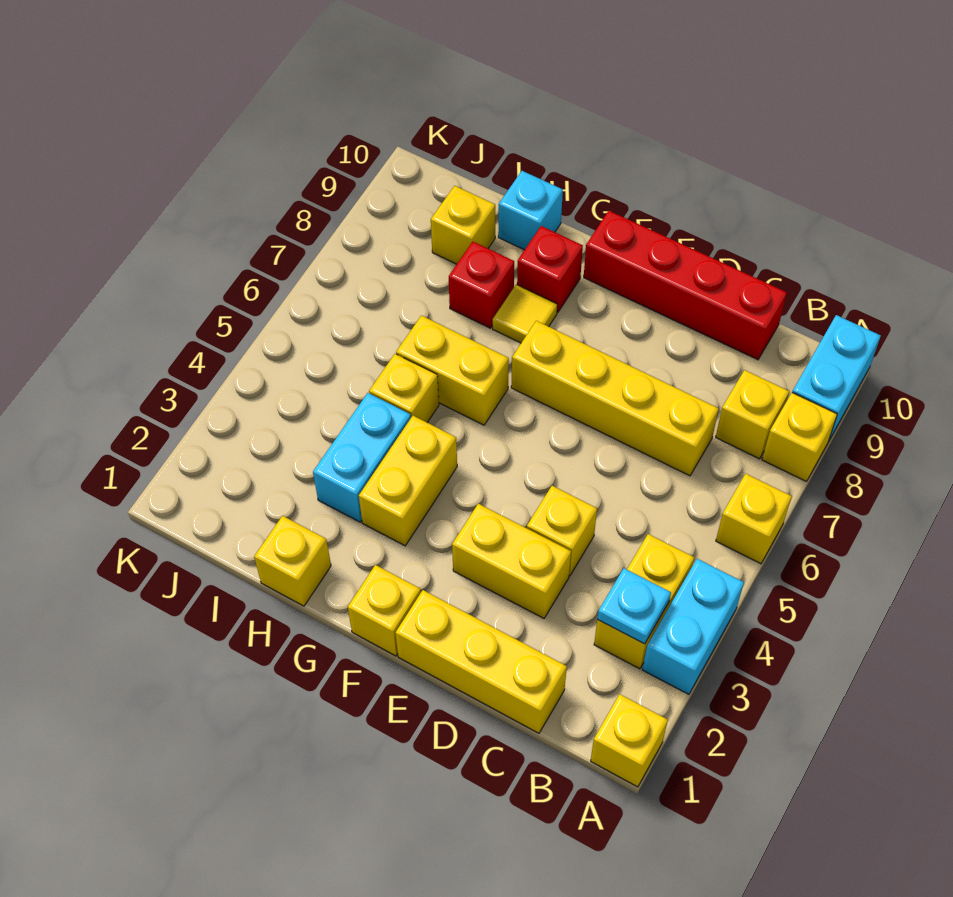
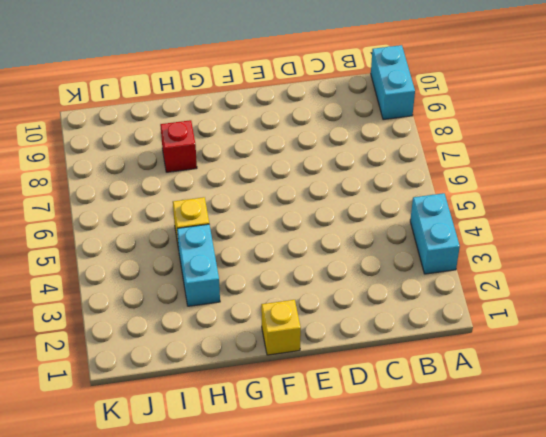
none -> yellow brick A1 level 1
none -> yellow brick A6 level 1
none -> yellow brick A8 level 1

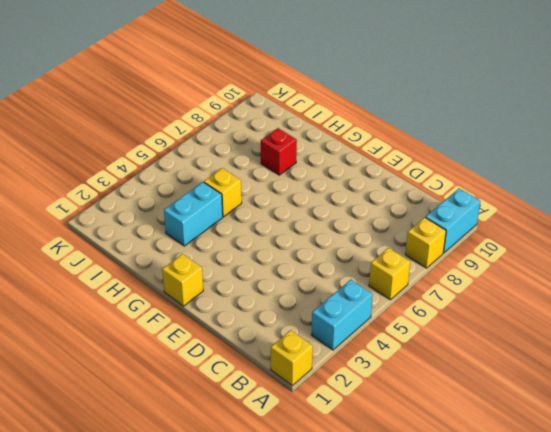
none -> yellow brick B3:B4 level 1
none -> yellow brick B8 level 1
none -> yellow brick C1:E1 level 1

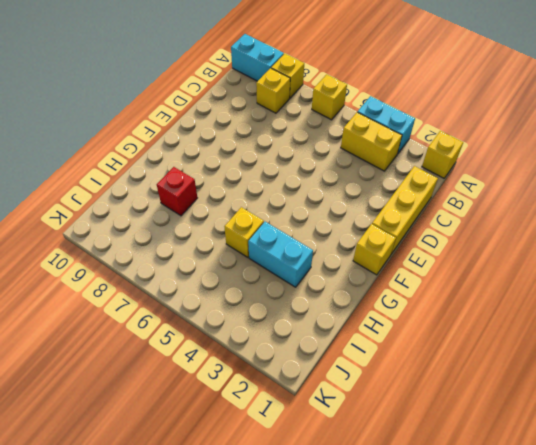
none -> yellow brick C7:F7 level 1
none -> red brick C10:F10 level 1
none -> yellow brick D3:E3 level 1

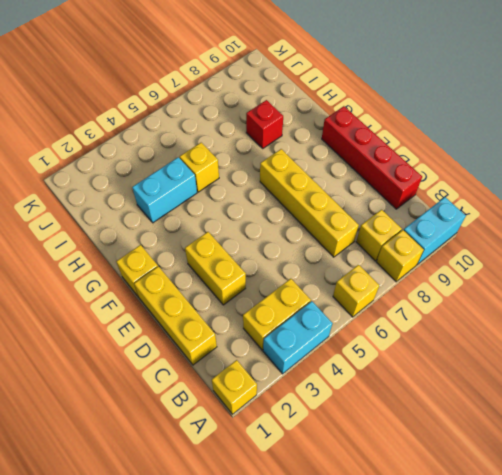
none -> yellow brick D4 level 1
none -> yellow brick G3:G4 level 1
none -> yellow brick G6:H6 level 1

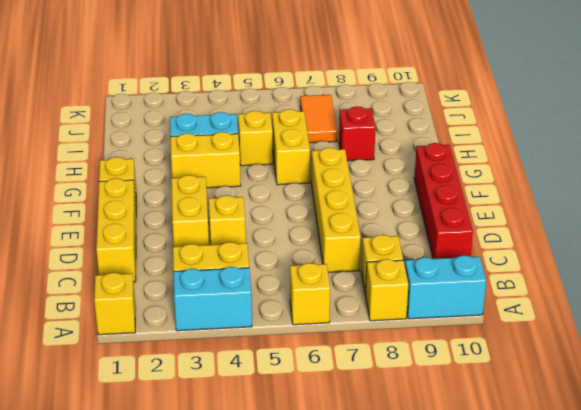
orange tile I7:J7 level 1 -> none
none -> yellow tile G8 level 1
none -> red brick G9 level 1
none -> yellow brick H1 level 1

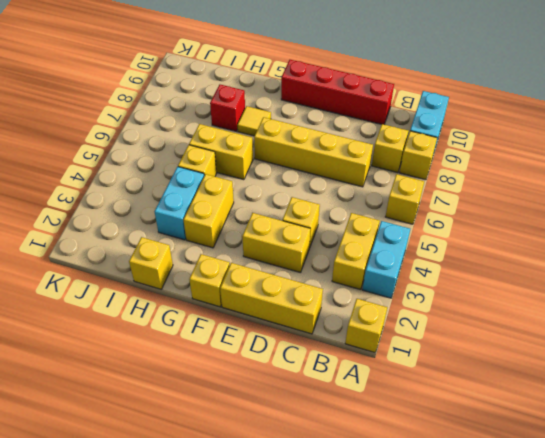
none -> red brick G9 level 1
none -> cyan brick H10 level 1
none -> yellow brick I9 level 1

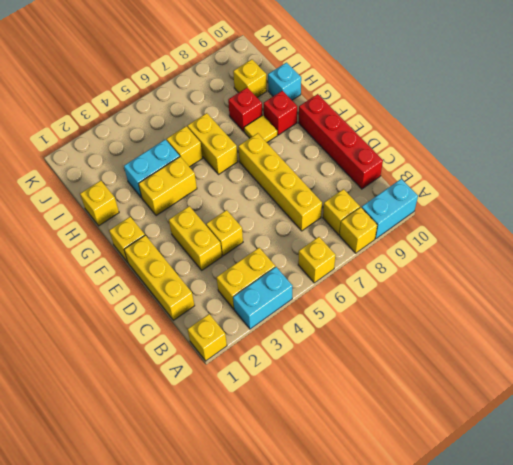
none -> cyan plate B3 level 2

